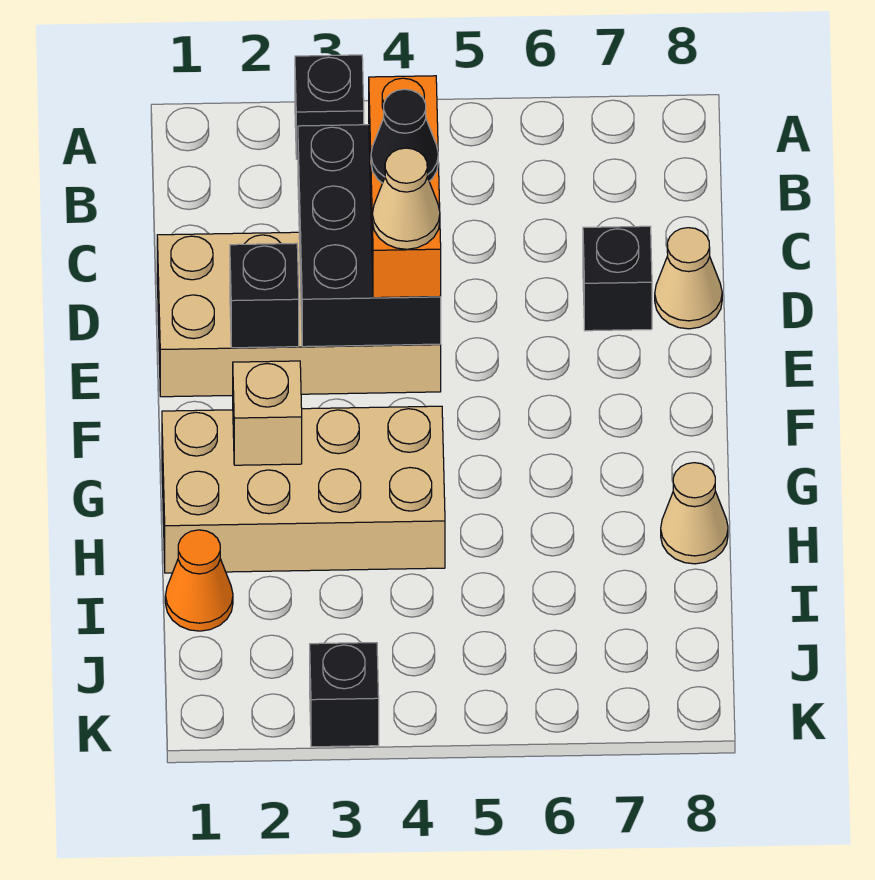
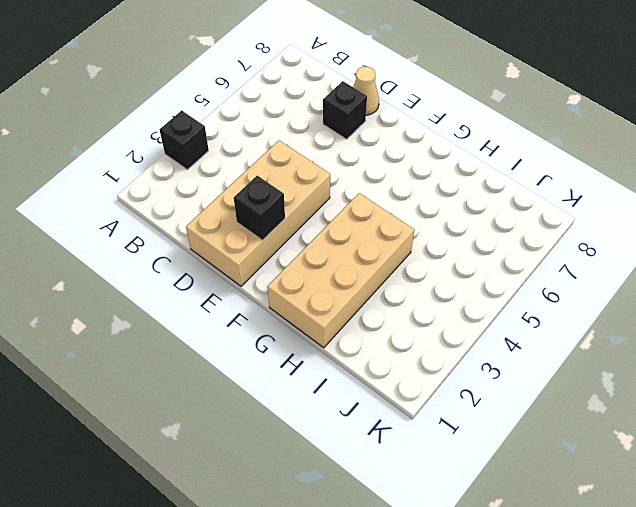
none -> tan cone H8 level 1
none -> orange cone I1 level 1
none -> black brick K3 level 1

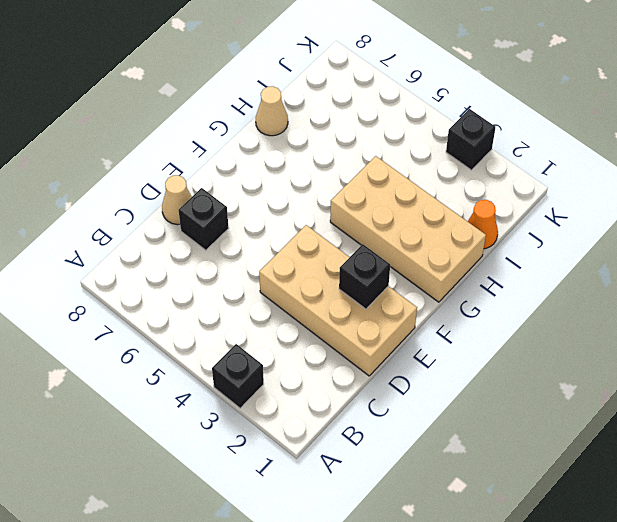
none -> black brick C3:E4 level 2
none -> tan brick G2 level 2
none -> orange brick C4:E4 level 3

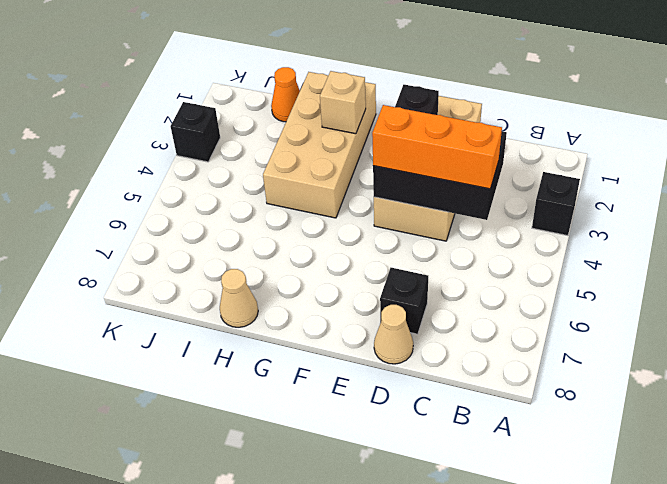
none -> black cone D4 level 4
none -> tan cone E4 level 4

